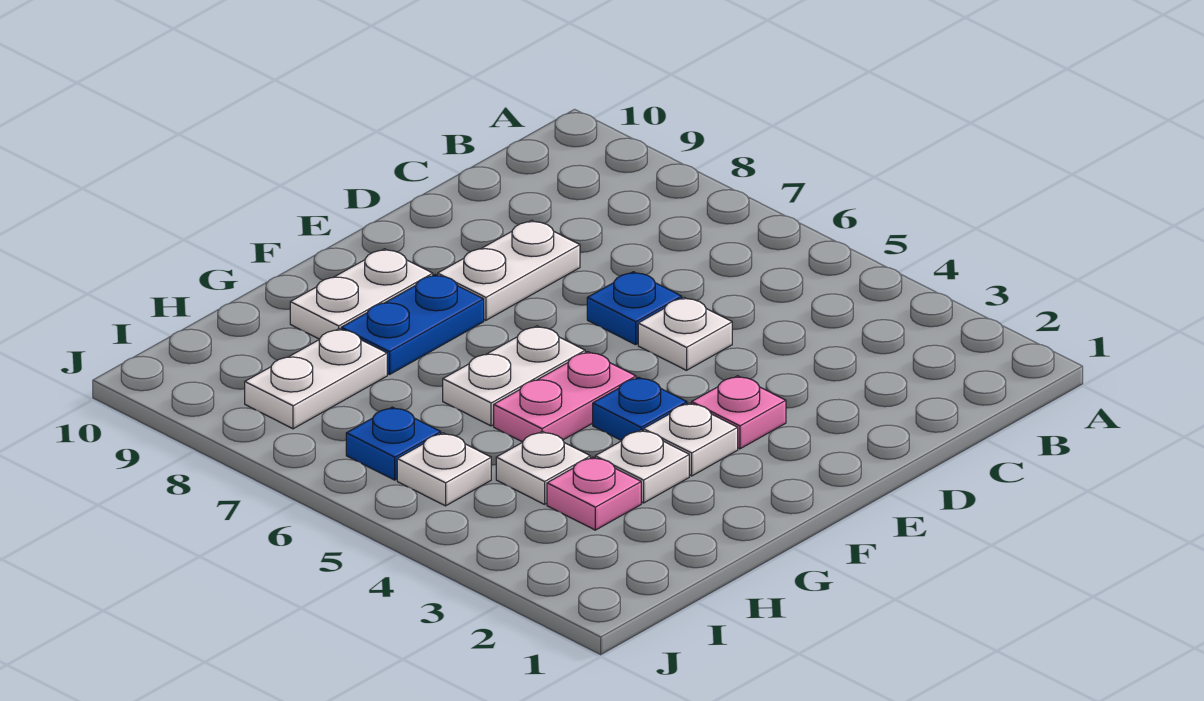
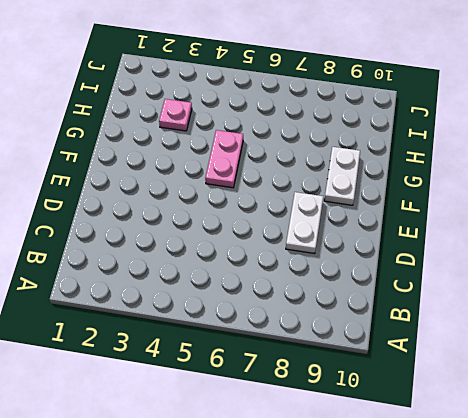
none -> white plate D5 level 1
none -> blue plate D6 level 1
none -> pink plate E3 level 1

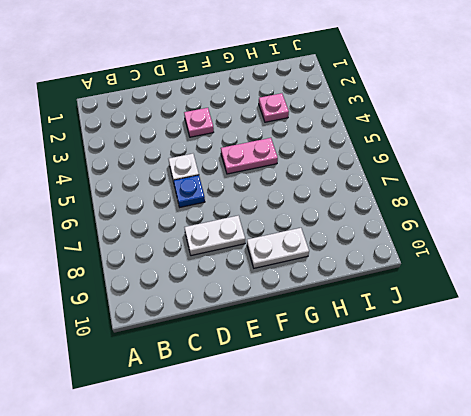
none -> white plate F3 level 1
none -> blue plate F4 level 1
none -> white plate F6:G6 level 1

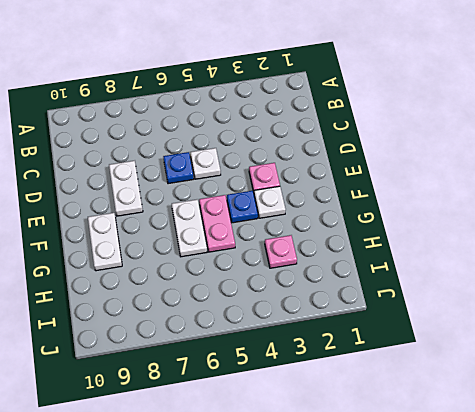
none -> blue plate F8:G8 level 1
none -> white plate G3 level 1
none -> white plate H4 level 1

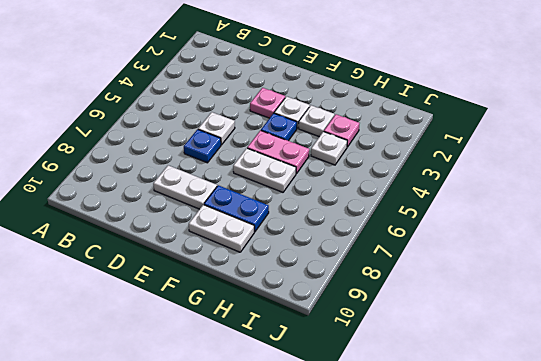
none -> white plate H8:I8 level 1
none -> white plate I5 level 1
none -> blue plate I6 level 1

